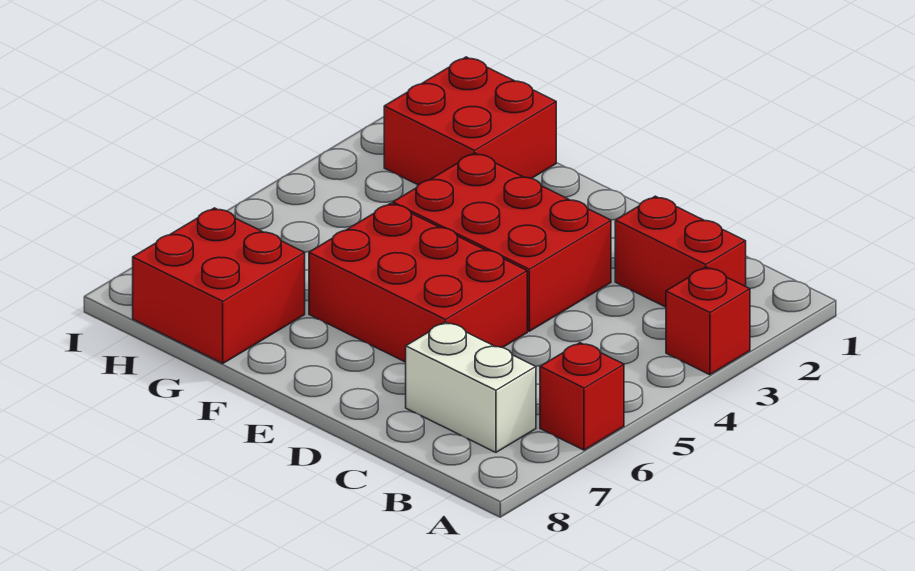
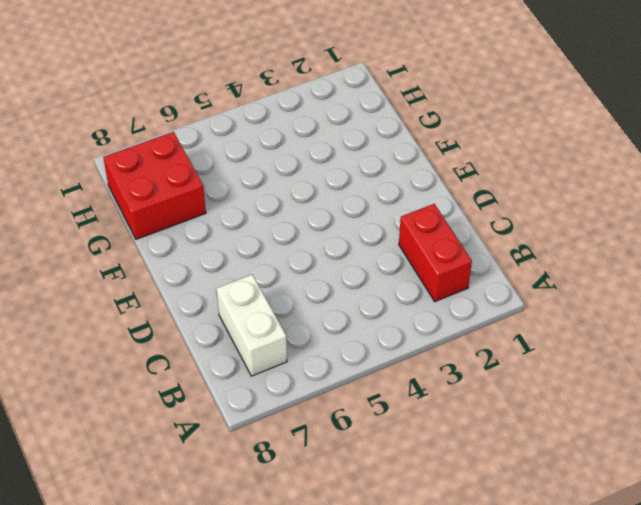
none -> red brick A3 level 1
none -> red brick A6 level 1

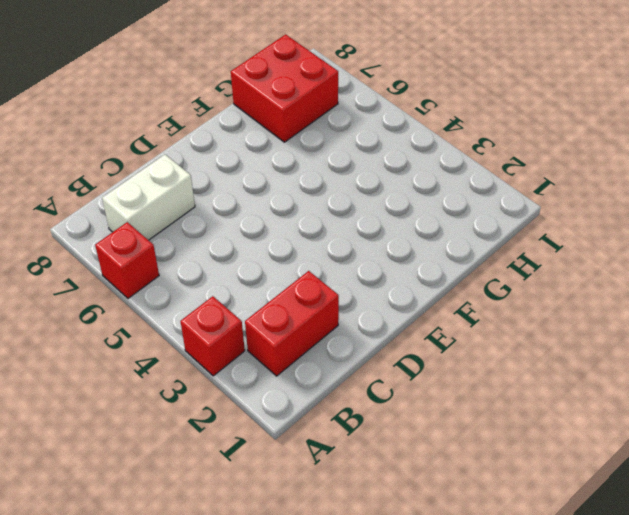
none -> red brick D3:F4 level 1
none -> red brick D5:F6 level 1

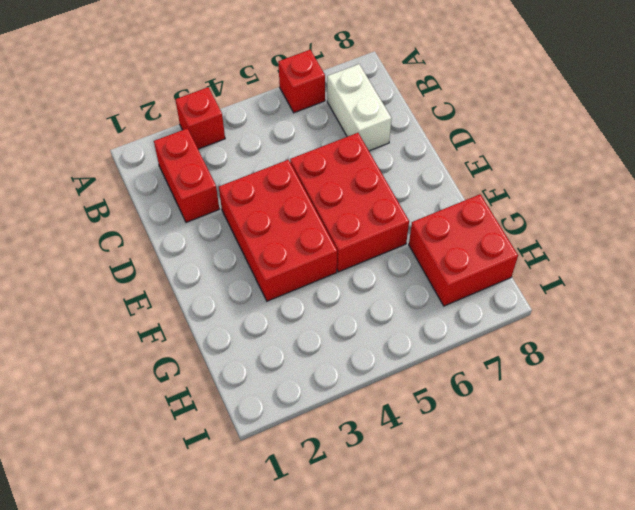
none -> red brick G1:H2 level 1

